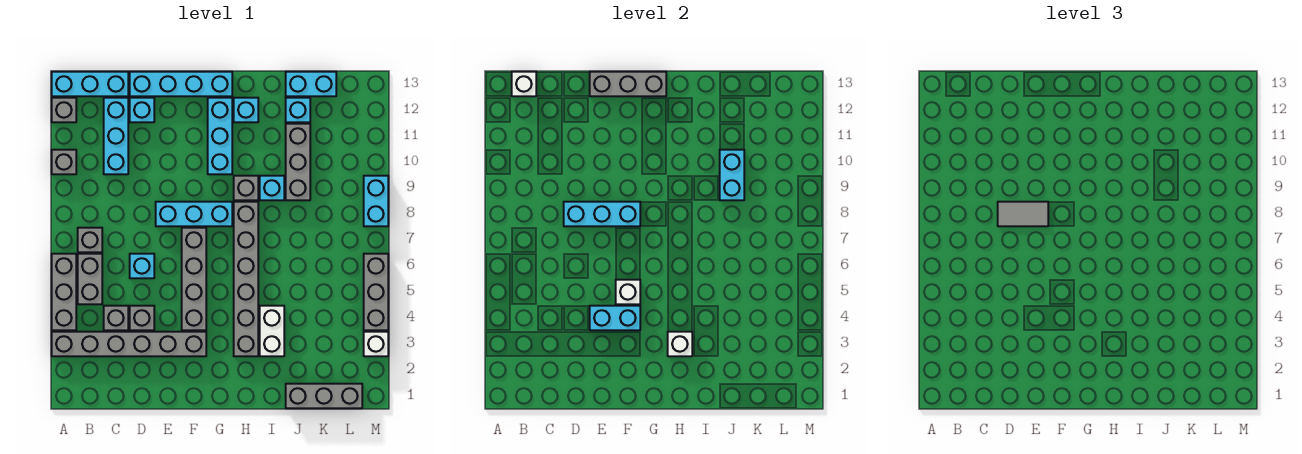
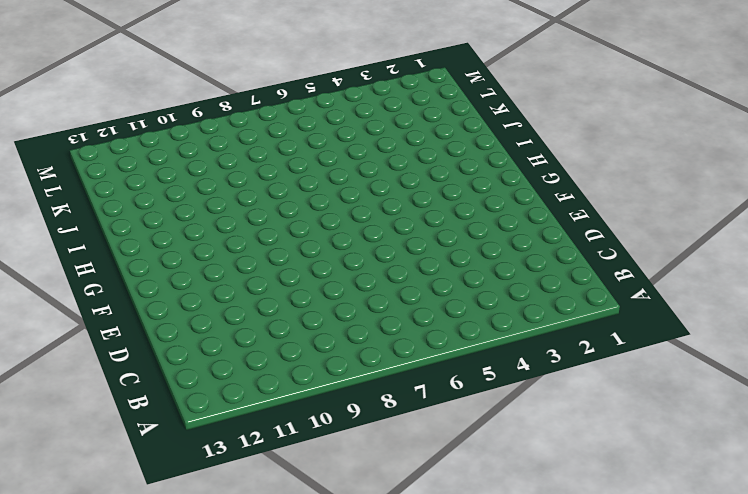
none -> grey brick A3:F3 level 1
none -> grey brick A4:A6 level 1
none -> grey brick A10 level 1
none -> grey brick A12 level 1

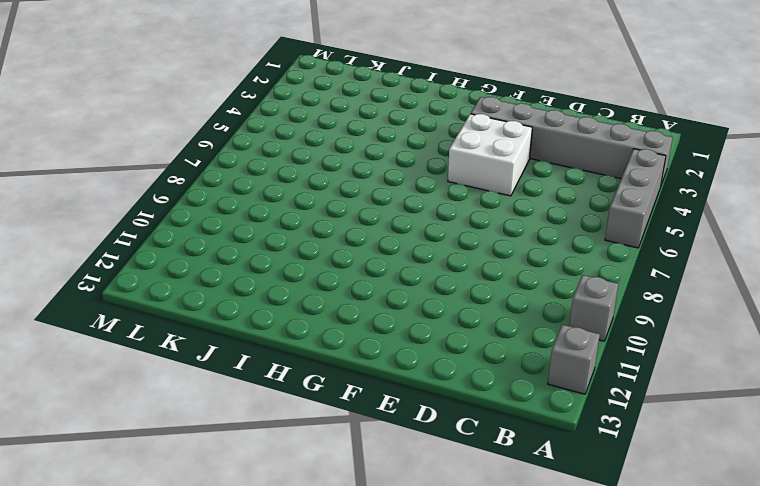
white brick E4:F5 level 1 -> grey brick F4:F7 level 1
none -> cyan brick A13:C13 level 1
none -> grey brick B5:B6 level 1
none -> grey brick B7 level 1
none -> grey brick C4 level 1

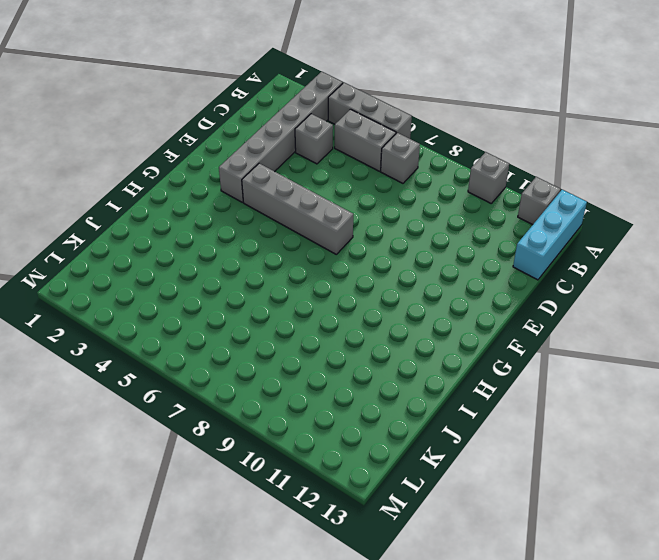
none -> cyan brick C10:C12 level 1
none -> grey brick D4 level 1
none -> cyan brick D6 level 1
none -> cyan brick D12 level 1

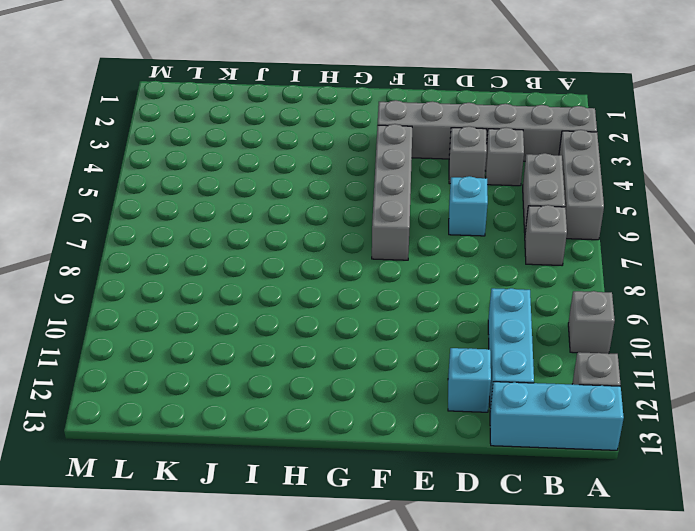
none -> cyan brick D13:G13 level 1
none -> cyan brick E8:G8 level 1
none -> cyan brick G10:G12 level 1
none -> grey brick H3:H8 level 1

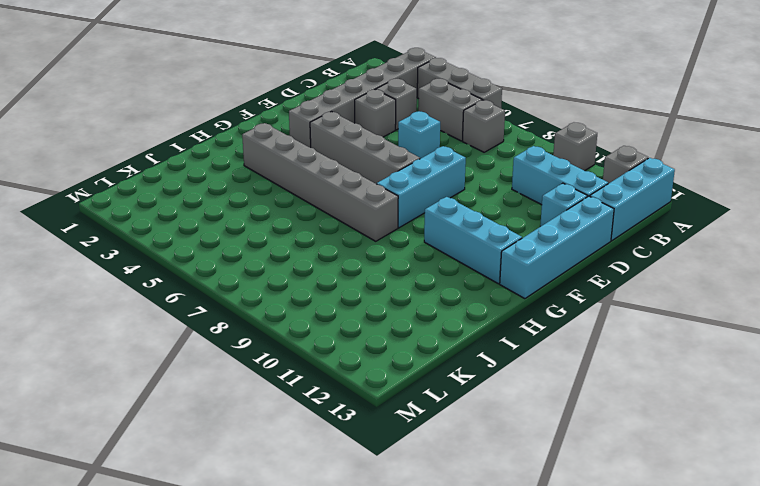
none -> grey brick H9 level 1
none -> cyan brick H12 level 1
none -> white brick I3:I4 level 1
none -> cyan brick I9 level 1

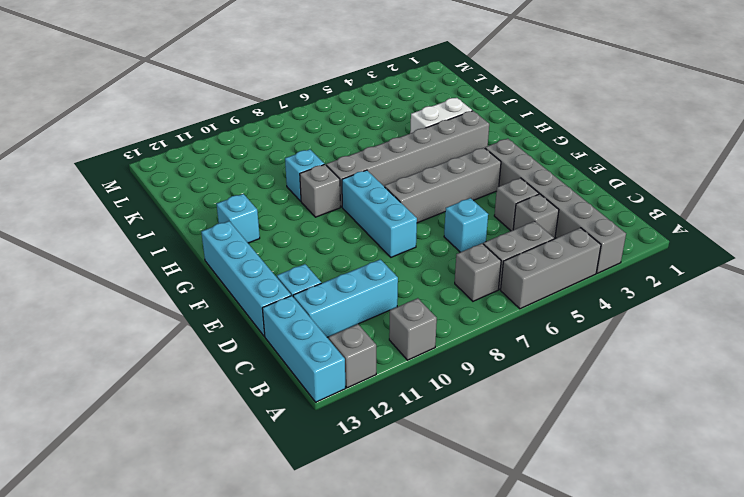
none -> cyan brick G10:G12 level 1
none -> grey brick J1:L1 level 1
none -> grey brick J9:J11 level 1
none -> cyan brick J12 level 1

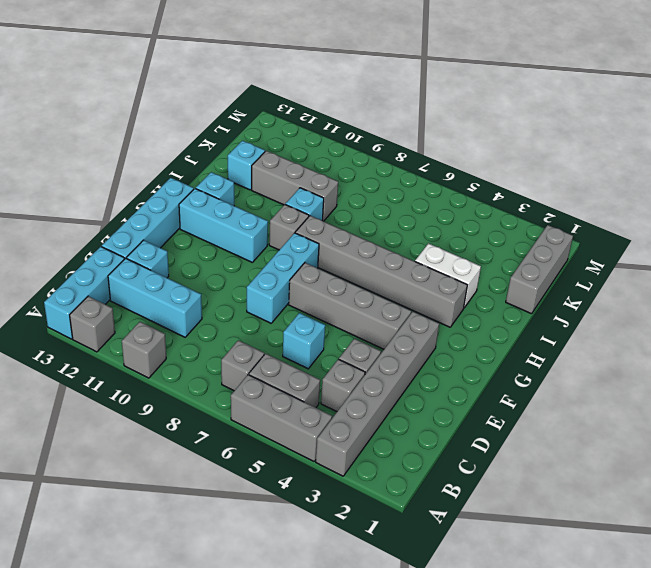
none -> cyan brick J13:K13 level 1
none -> white brick M3 level 1
none -> grey brick M4:M6 level 1
none -> cyan brick M8:M9 level 1

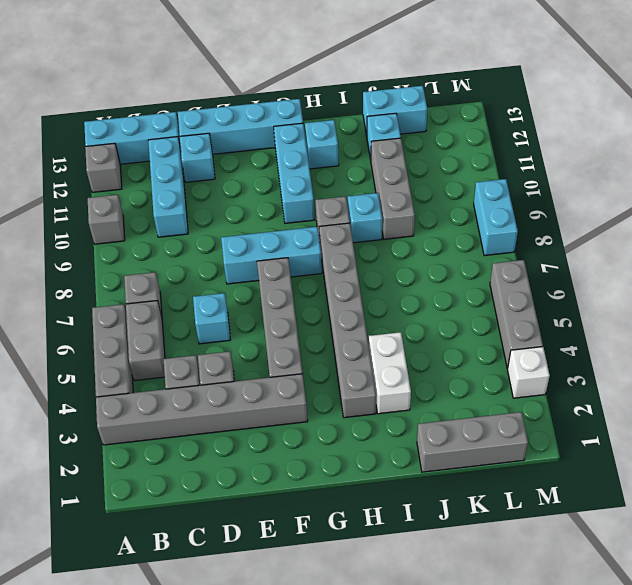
none -> white brick B13 level 2
none -> cyan brick D8:F8 level 2
none -> cyan brick E4:F4 level 2
none -> grey brick E13:G13 level 2

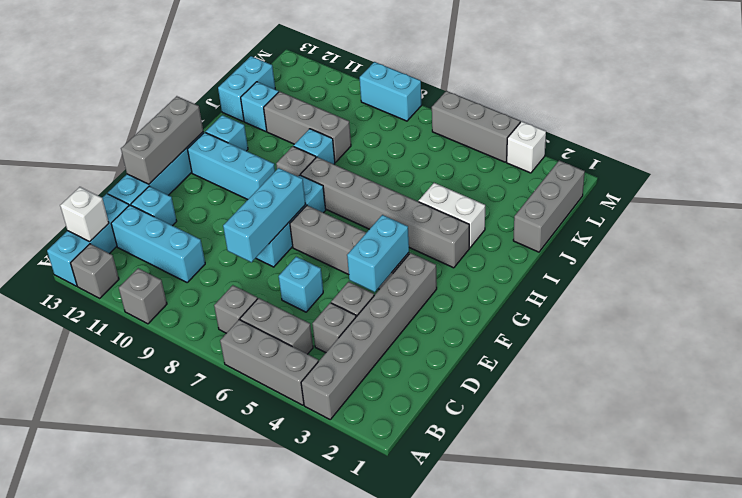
none -> white brick F5 level 2
none -> white brick H3 level 2
none -> cyan brick J9:J10 level 2
none -> grey tile D8:E8 level 3

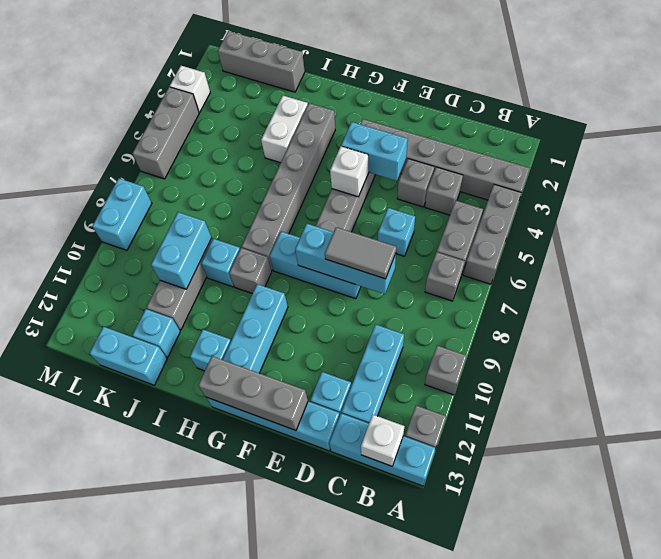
none -> white brick H3 level 2

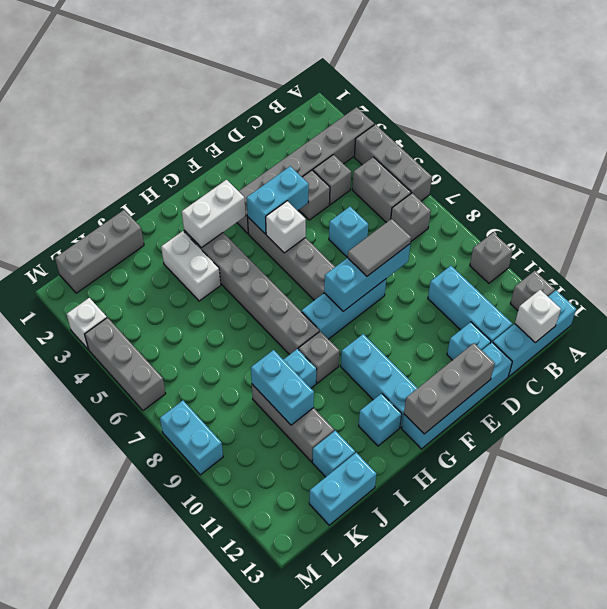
white brick G3:H3 level 2 -> white brick H3 level 2

